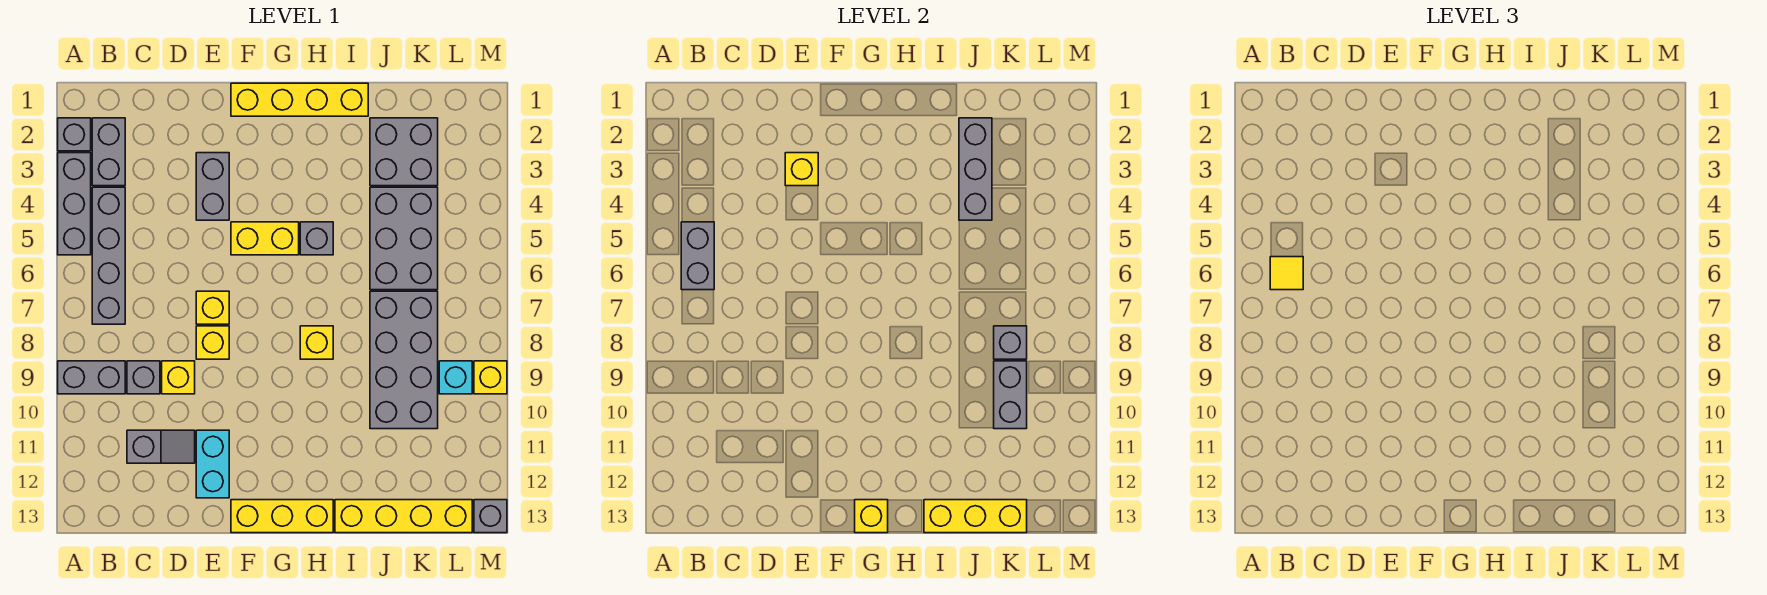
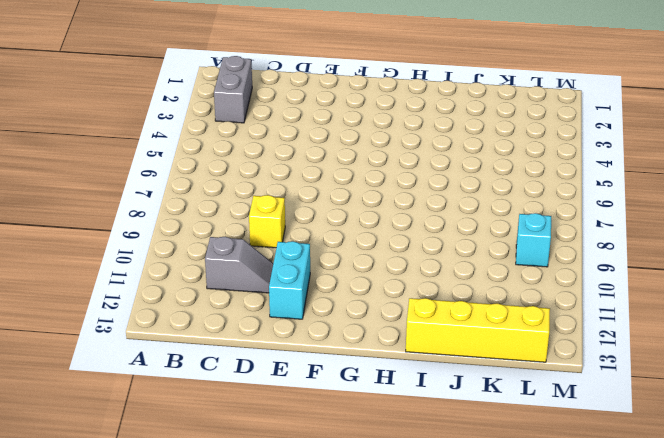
none -> grey brick A2 level 1
none -> grey brick A3:A5 level 1
none -> grey brick A9:B9 level 1
none -> grey brick B4:B7 level 1

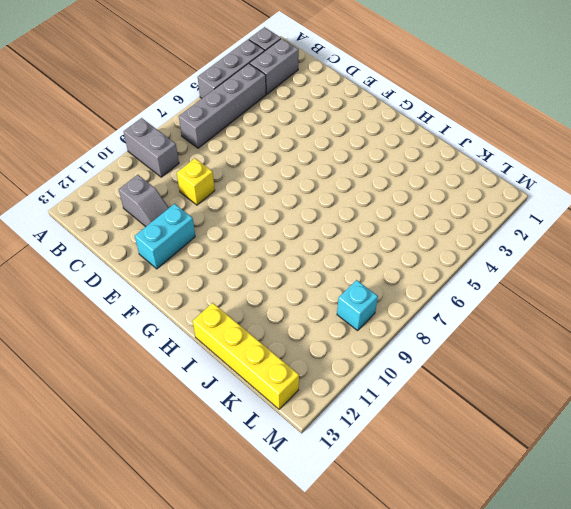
none -> grey brick C9 level 1
none -> grey brick E3:E4 level 1
none -> yellow brick E7 level 1
none -> yellow brick E8 level 1

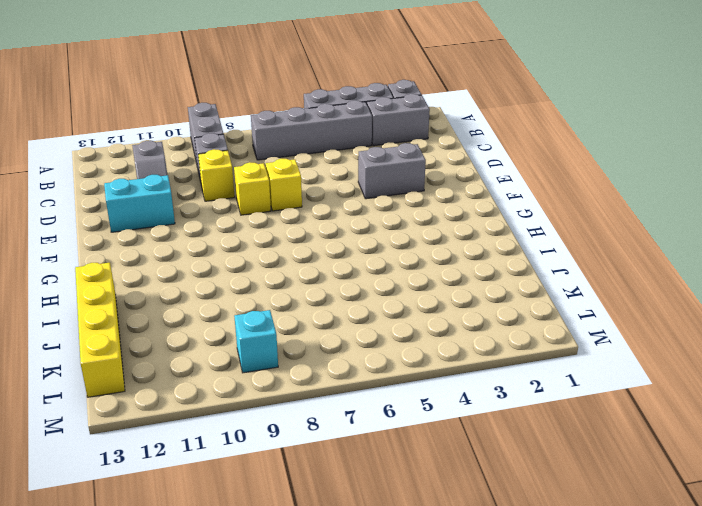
none -> yellow brick F1:I1 level 1
none -> yellow brick F5:G5 level 1
none -> yellow brick F13:H13 level 1
none -> grey brick H5 level 1

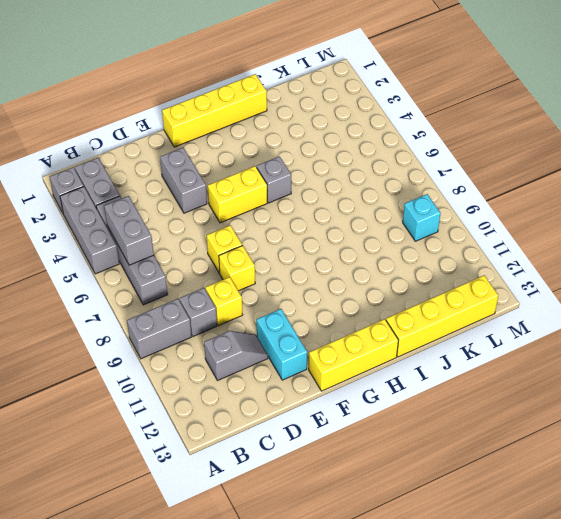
none -> yellow brick H8 level 1
none -> grey brick J2:K3 level 1
none -> grey brick J4:K6 level 1
none -> grey brick J7:K10 level 1

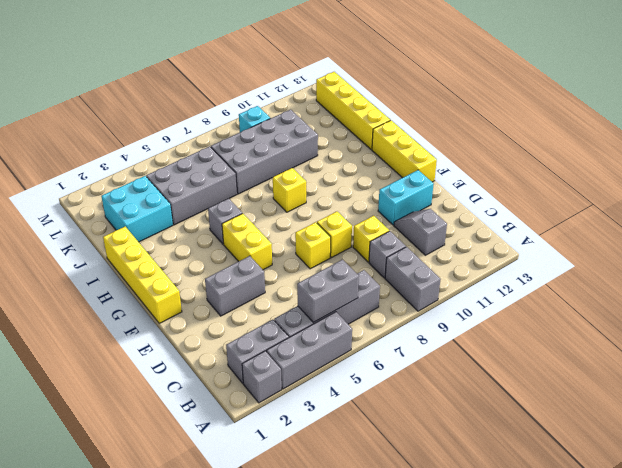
cyan brick J2:K3 level 1 -> grey brick J2:K3 level 1
none -> yellow brick M9 level 1
none -> grey brick M13 level 1
none -> yellow brick E3 level 2
none -> yellow brick G13 level 2

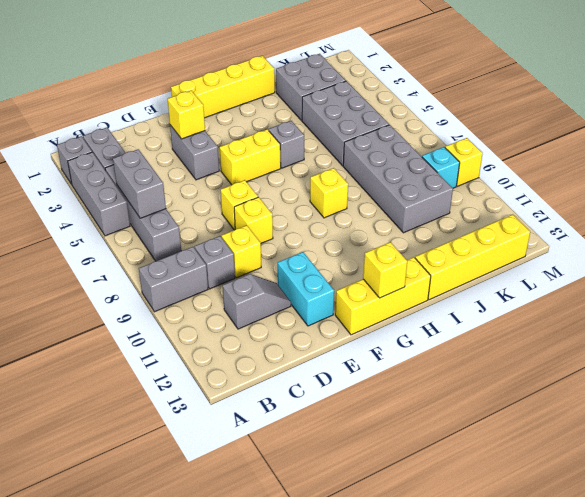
none -> grey brick M13 level 1
none -> yellow brick I13:K13 level 2
none -> grey brick J2:J4 level 2
none -> grey brick K8 level 2

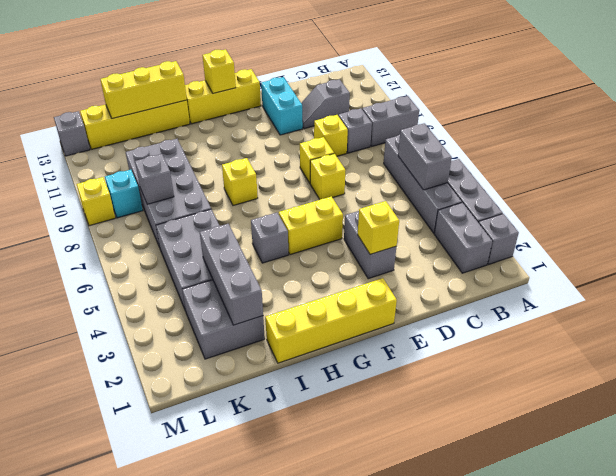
none -> grey brick K9:K10 level 2
none -> yellow tile B6 level 3

